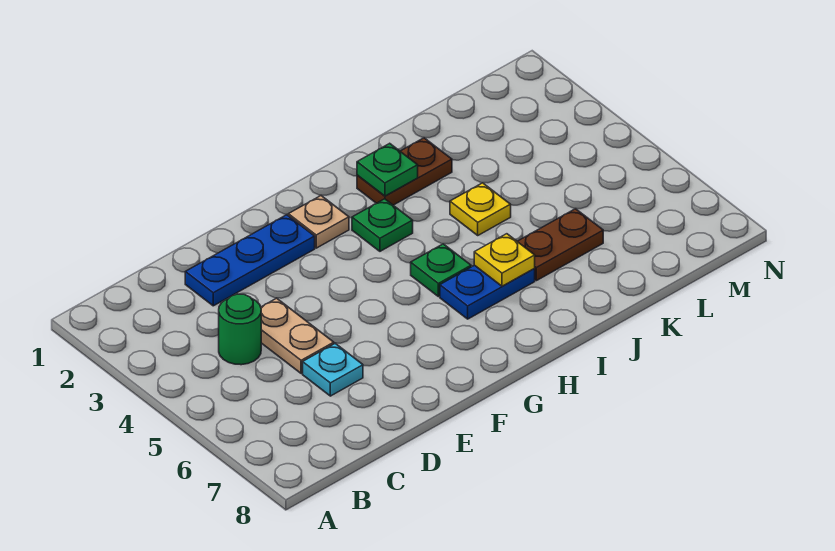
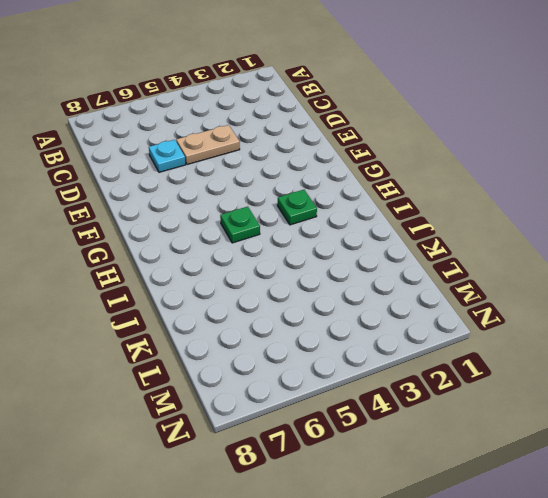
none -> green round brick C4 level 1
none -> blue plate D2:F2 level 1
none -> tan plate G2 level 1

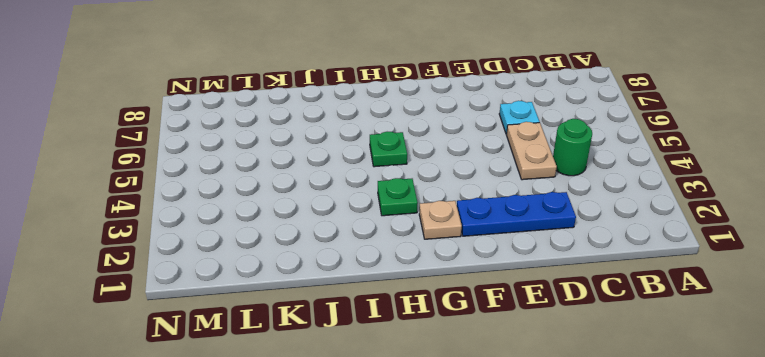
none -> blue plate H6:I6 level 1
none -> brown plate I2:J2 level 1
none -> yellow plate J4 level 1

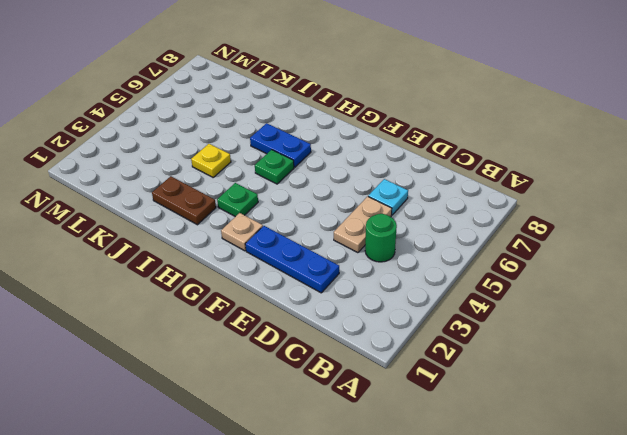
none -> brown plate J6:K6 level 1
none -> green plate I2 level 2
none -> yellow plate I6 level 2

